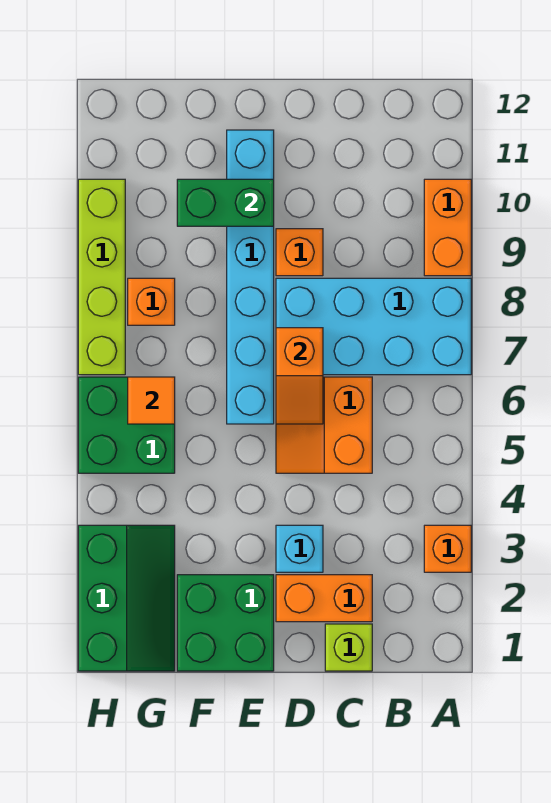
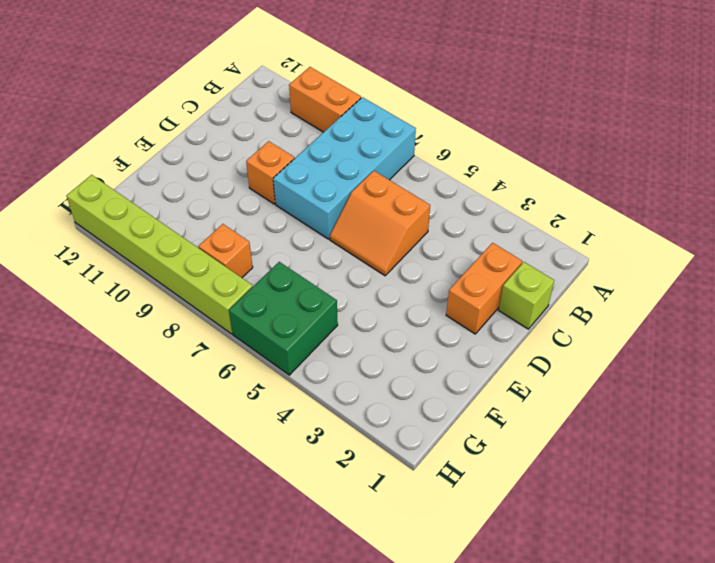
lime brick H7:H12 level 1 -> lime brick H7:H10 level 1
none -> orange brick A3 level 1
none -> cyan brick D3 level 1
none -> green brick E1:F2 level 1

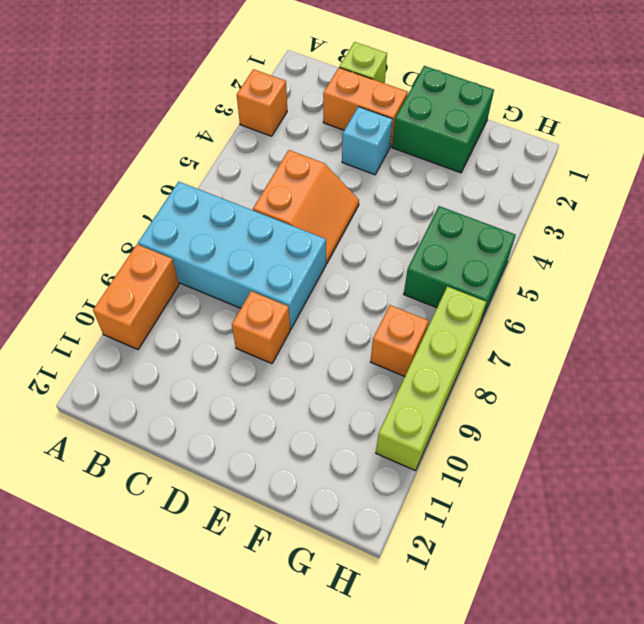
none -> cyan brick E6:E11 level 1
none -> green slope G1:H3 level 1 top H
none -> orange slope D6:D7 level 2 top 7

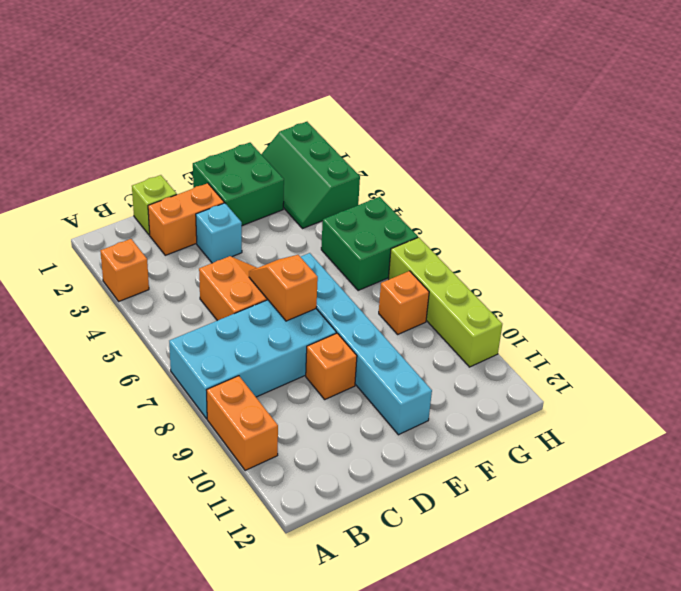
none -> green brick E10:F10 level 2
none -> orange tile G6 level 2

